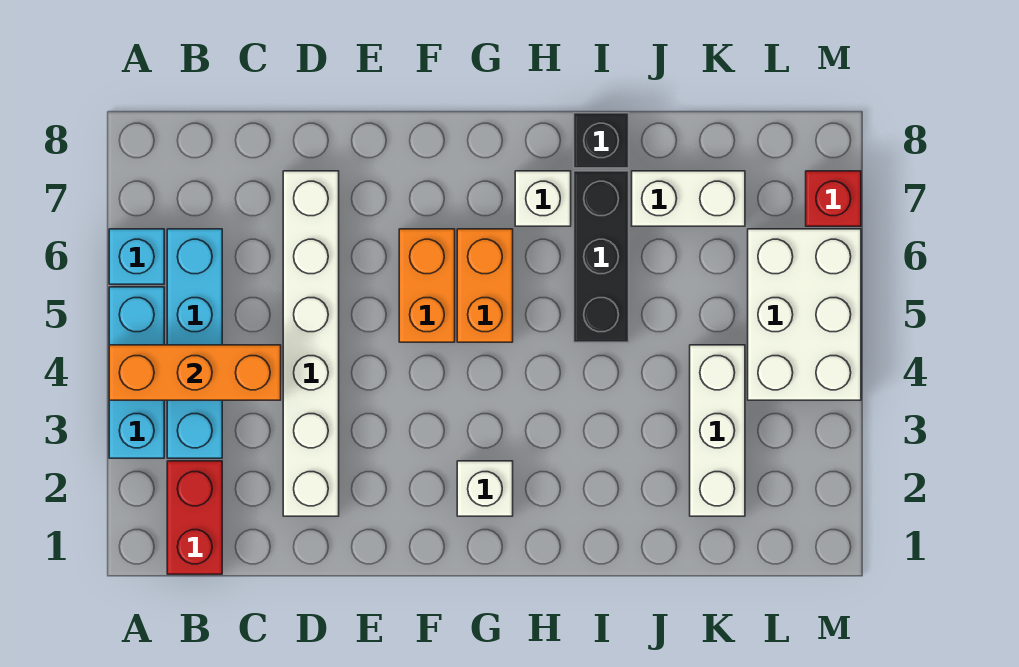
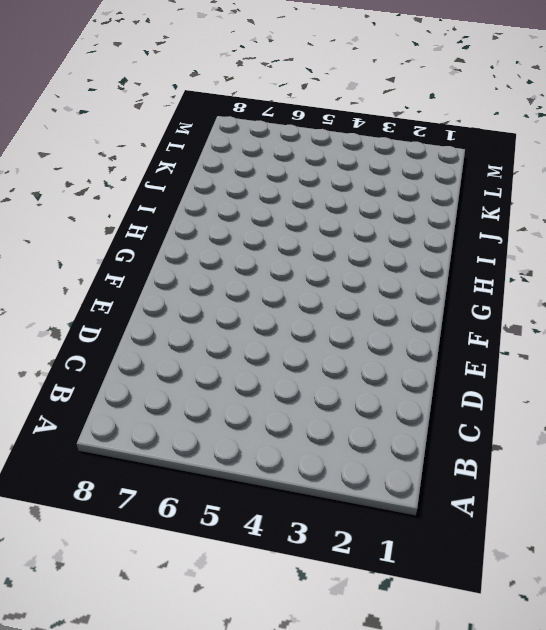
none -> cyan brick A3:A5 level 1
none -> cyan brick A6 level 1
none -> red brick B1:B2 level 1

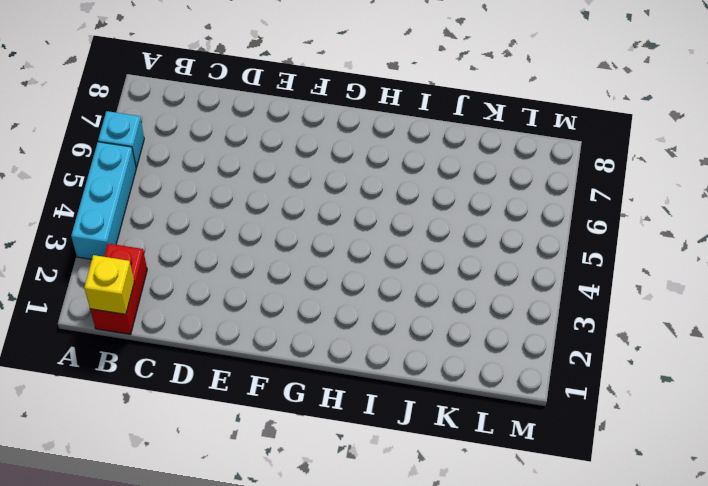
yellow brick B1 level 2 -> none
none -> cyan brick B3:B6 level 1
none -> white brick D2:D7 level 1
none -> orange brick F5:F6 level 1

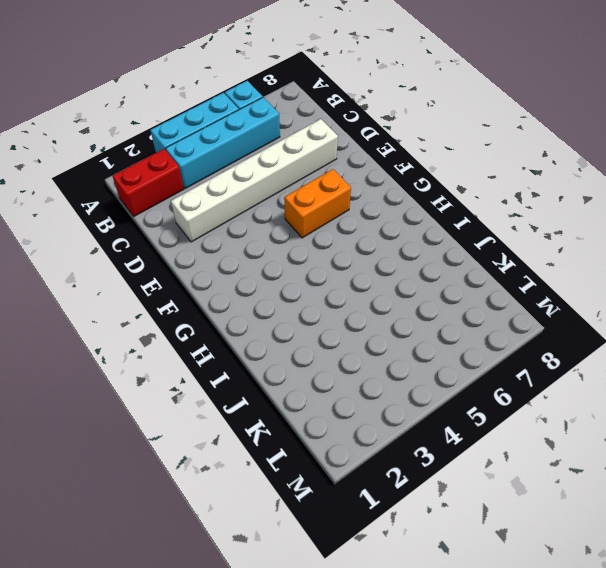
none -> white brick G2 level 1
none -> orange brick G5:G6 level 1
none -> white brick H7 level 1

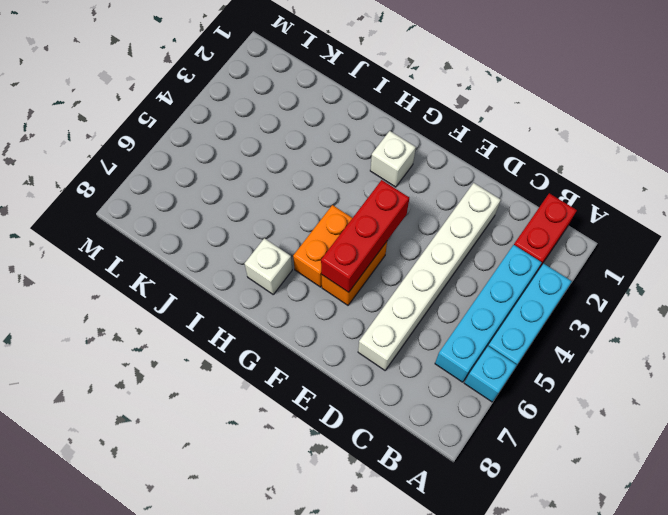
red brick F4:F6 level 2 -> none
none -> black brick I5:I7 level 1
none -> black brick I8 level 1
none -> white brick J7:K7 level 1

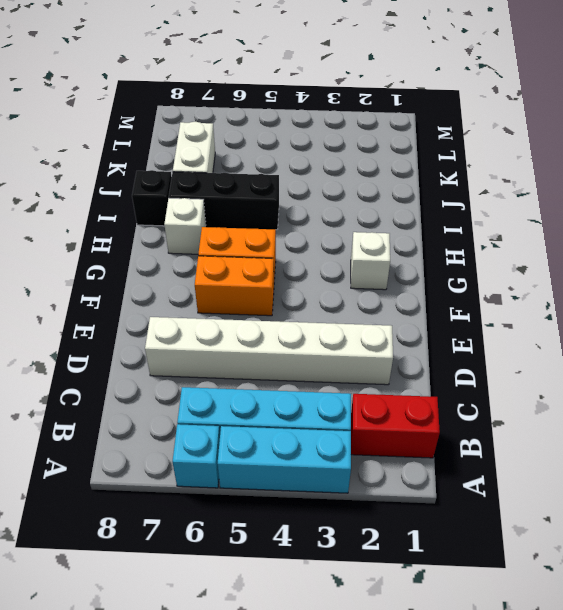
none -> white brick K2:K4 level 1
none -> white brick L4:M6 level 1
none -> red brick M7 level 1

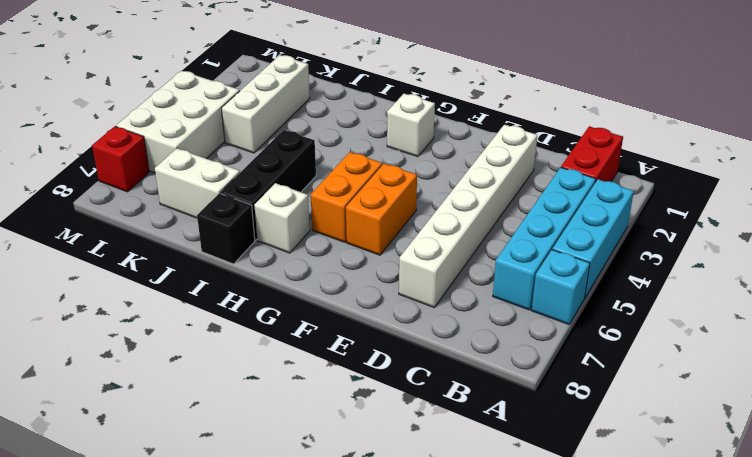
none -> orange brick A4:C4 level 2

